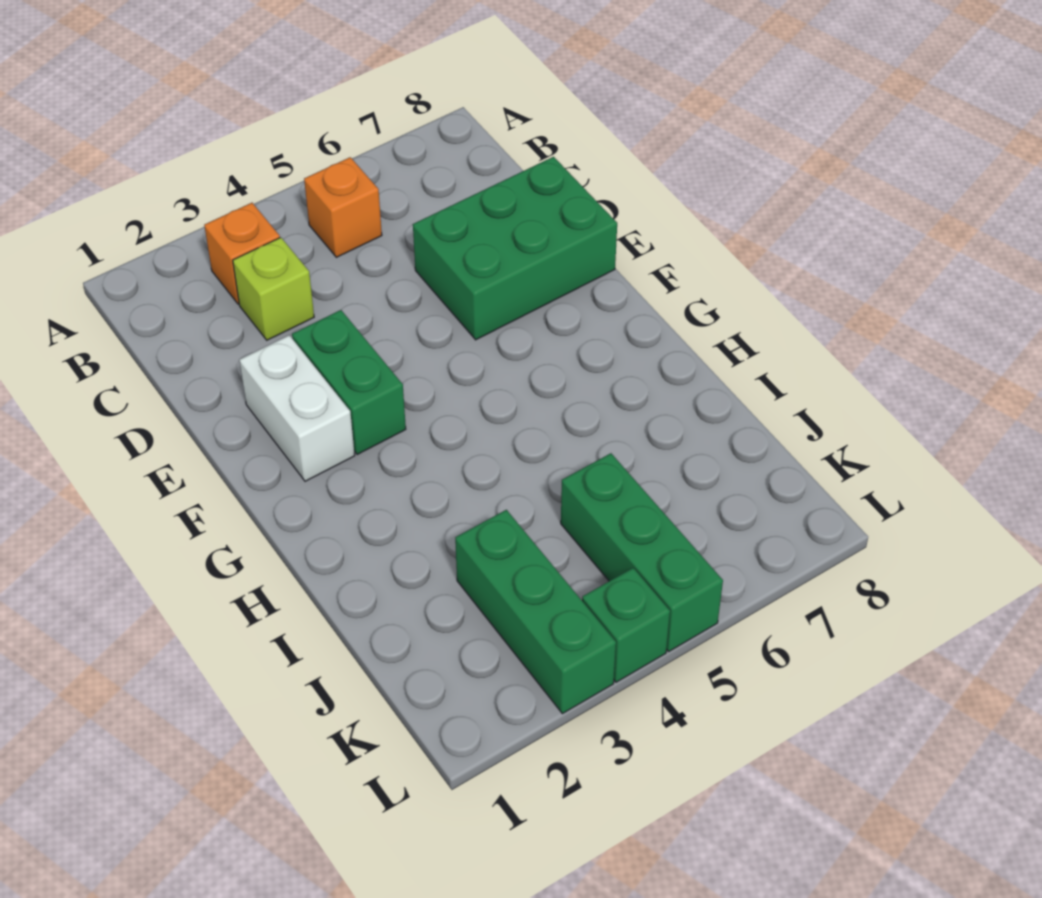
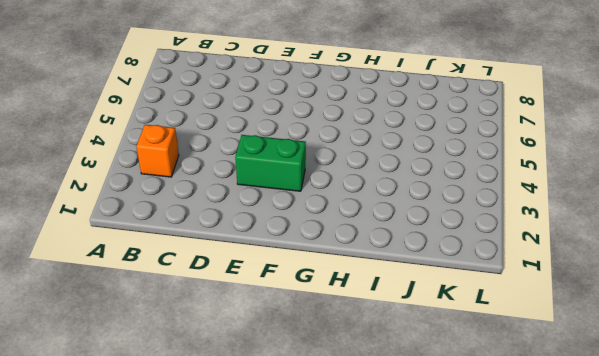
none -> orange brick B5 level 1
none -> lime brick C3 level 1

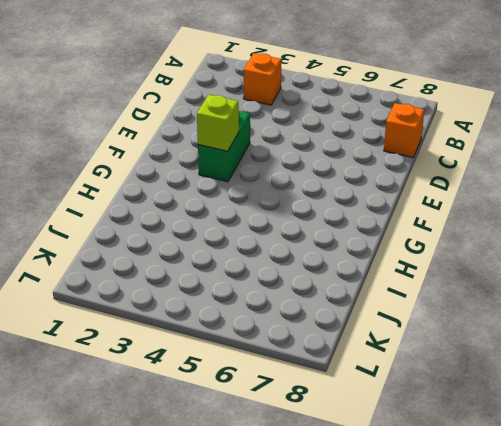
orange brick C8 level 1 -> orange brick B5 level 1
lime brick F3 level 2 -> lime brick C3 level 1
none -> green brick D6:E8 level 1
none -> white brick E2:F2 level 1

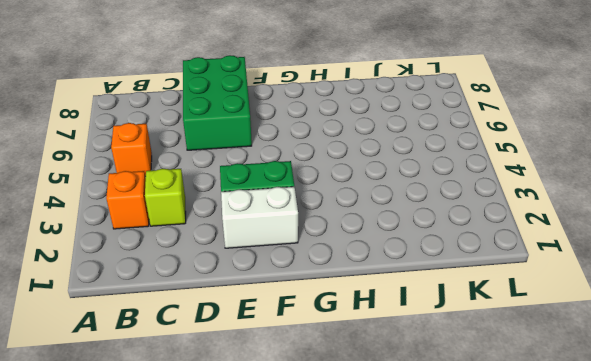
none -> green brick J3:L3 level 1
none -> green brick J5:L5 level 1

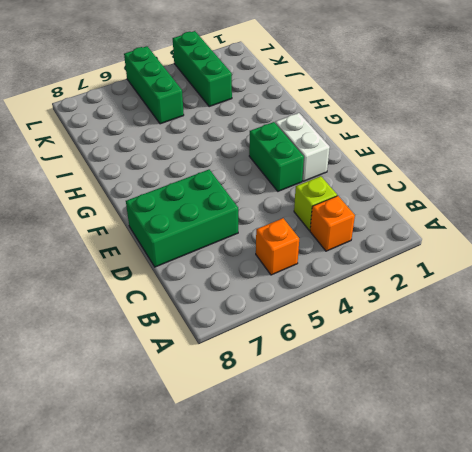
none -> green brick L4 level 1

